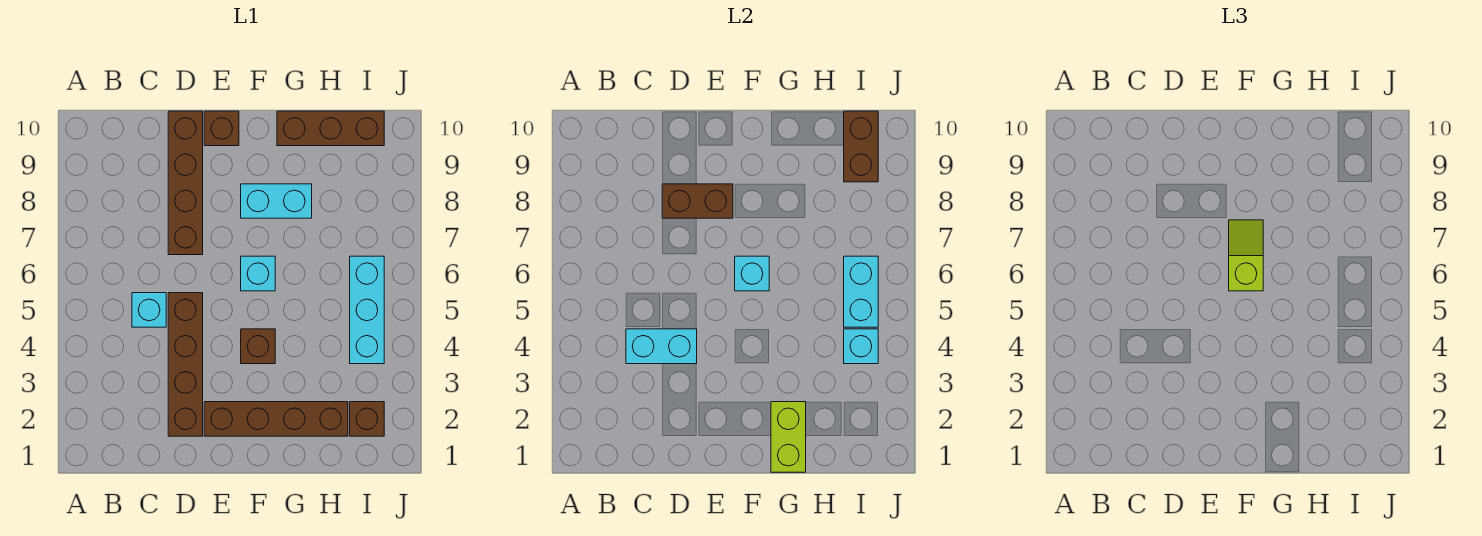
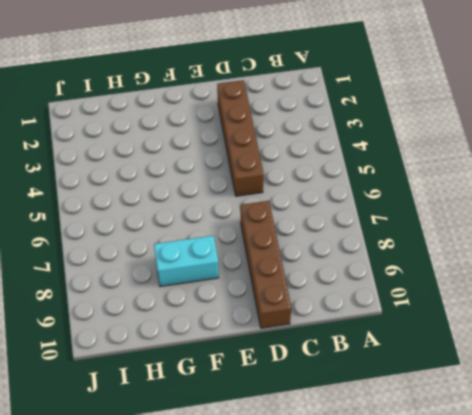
none -> cyan brick C5 level 1
none -> brown brick E2:H2 level 1
none -> brown brick E10 level 1

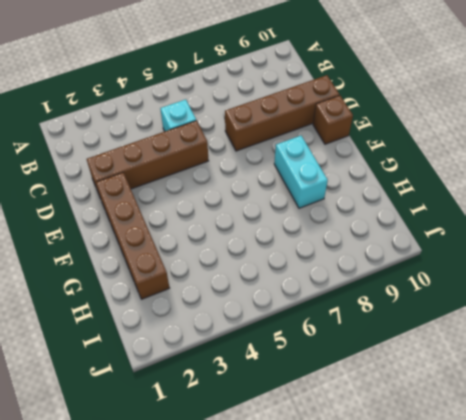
none -> brown brick F4 level 1
none -> cyan brick F6 level 1
none -> brown brick G10:I10 level 1

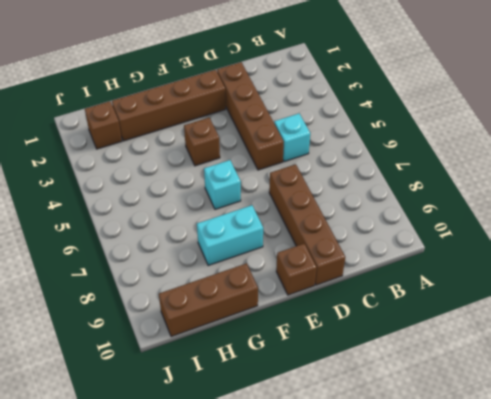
none -> cyan brick I4:I6 level 1
none -> cyan brick C4:D4 level 2
none -> brown brick D8:E8 level 2

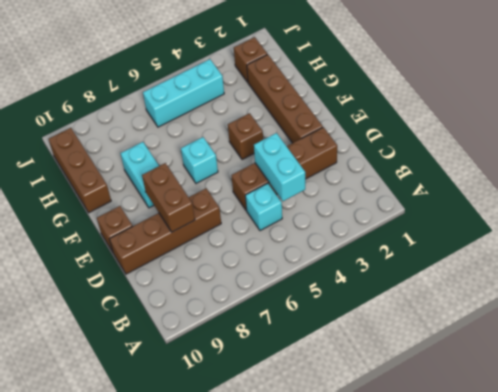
none -> cyan brick F6 level 2
none -> lime brick G1:G2 level 2
none -> cyan brick I4 level 2

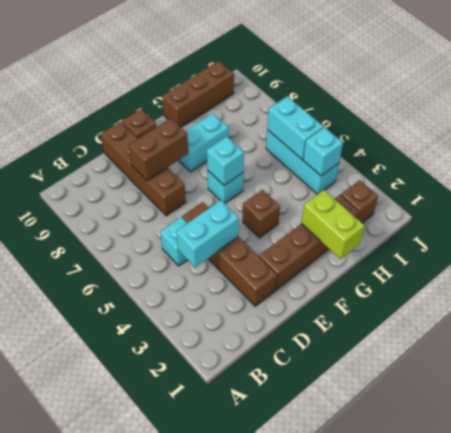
none -> brown brick I9:I10 level 2
none -> lime slope F6:F7 level 3 top 6

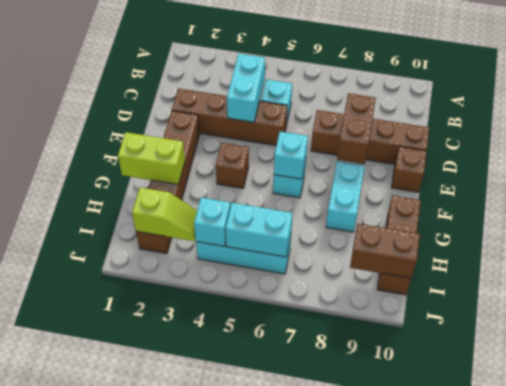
lime slope I2:I3 level 2 top 2 -> lime slope F6:F7 level 3 top 6

